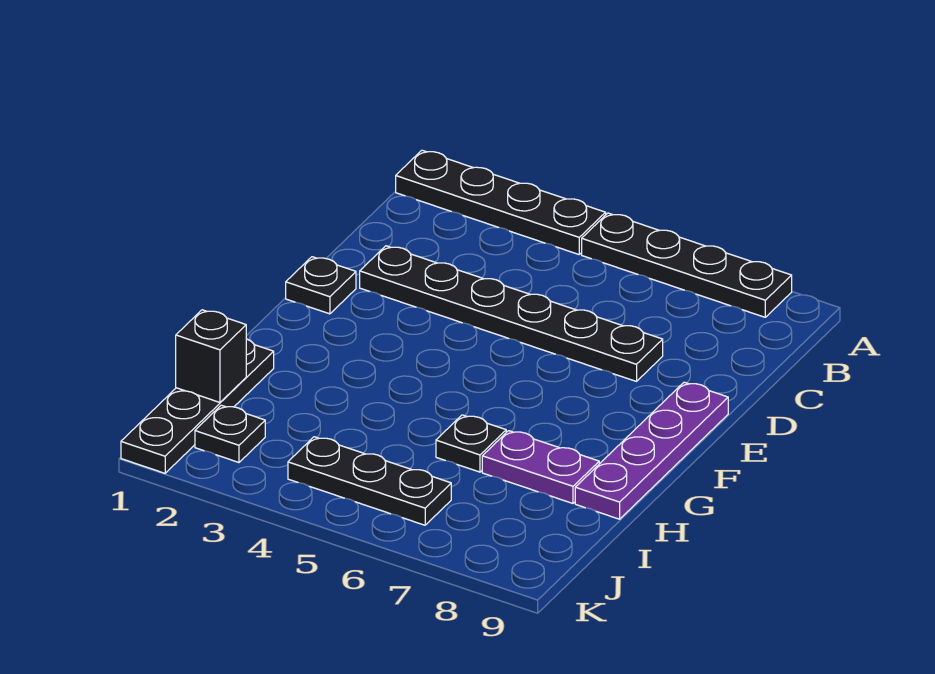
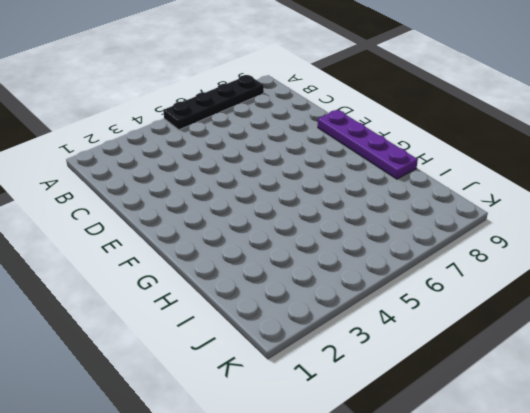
none -> black plate A1:A4 level 1
none -> black plate D2:D7 level 1

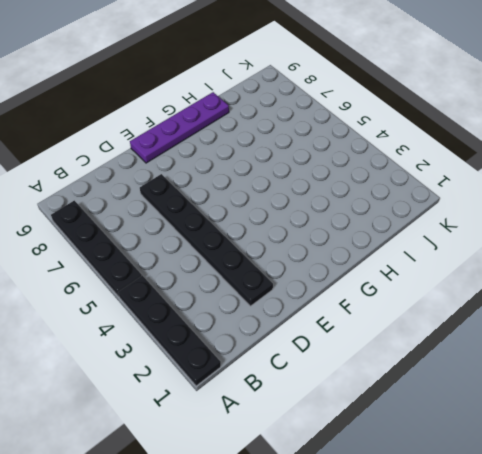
none -> black plate E1 level 1
none -> black plate H1:K1 level 1

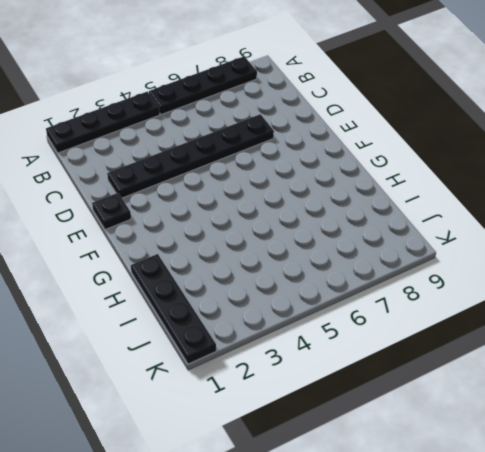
none -> purple plate E9:H9 level 1
none -> black plate H6 level 1

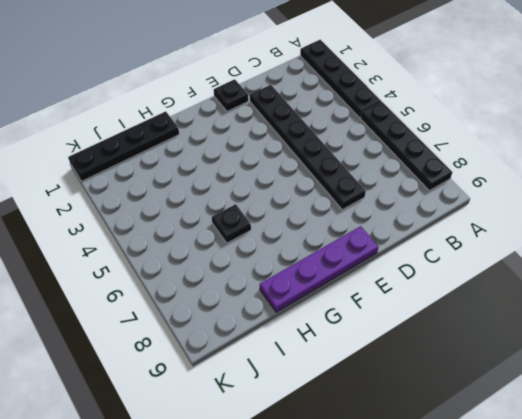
none -> purple plate H7:H8 level 1
none -> black plate J2 level 1

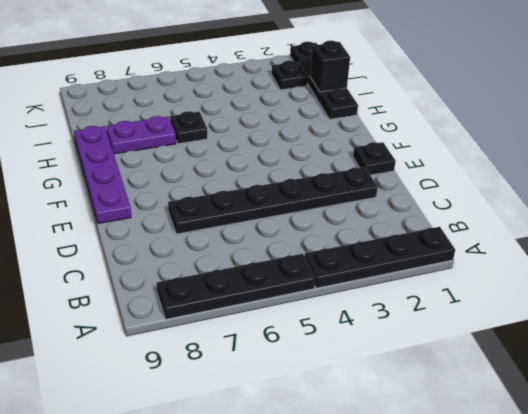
none -> black plate J4:J6 level 1

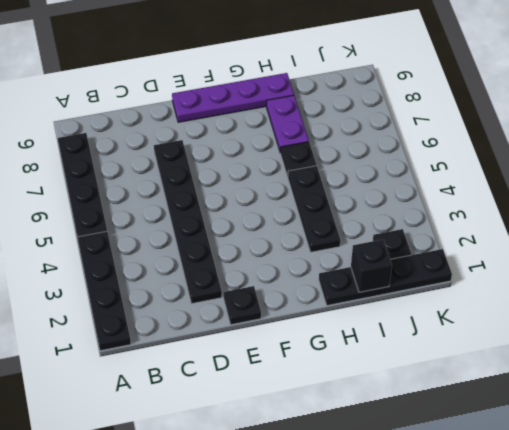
black plate H3:H5 level 1 -> black plate J4:J6 level 1

